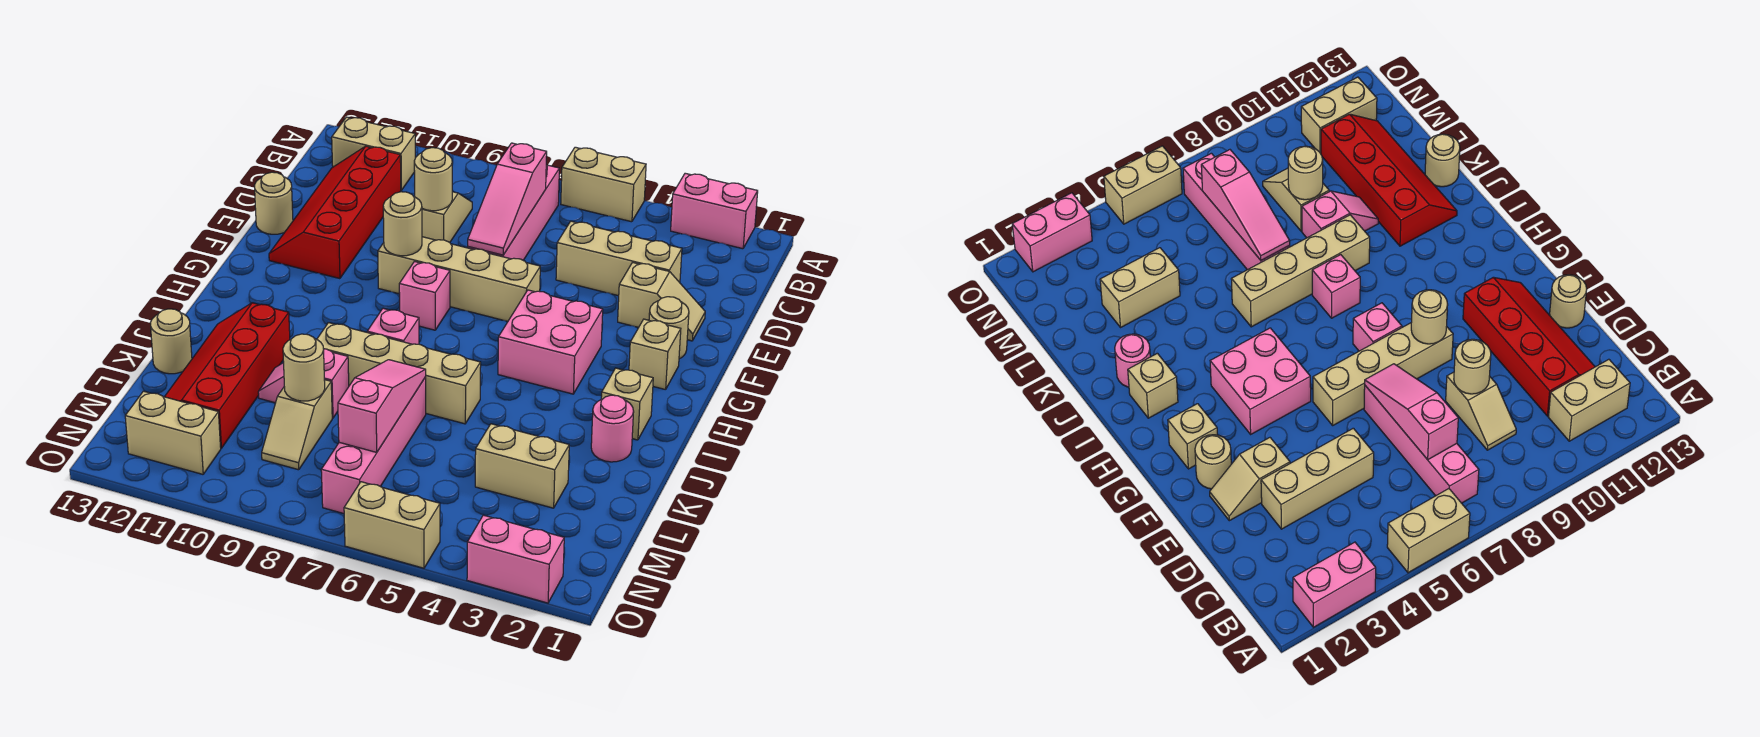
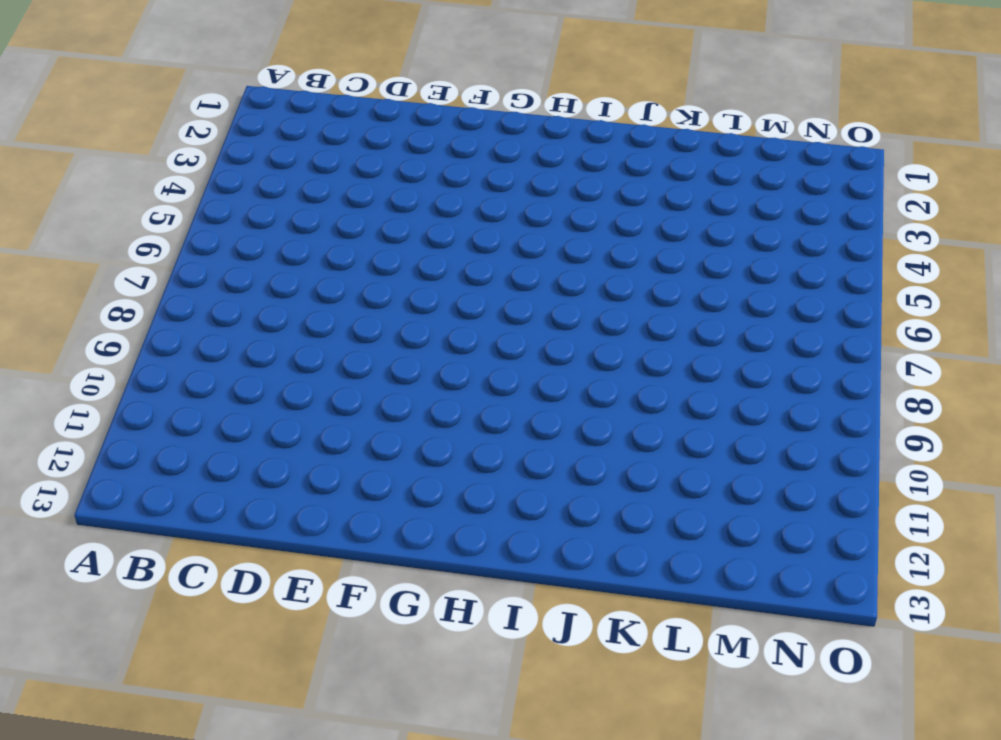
none -> pink brick A2:A3 level 1
none -> tan brick A5:A6 level 1
none -> pink brick B7:E7 level 1
none -> tan brick B11:B12 level 1

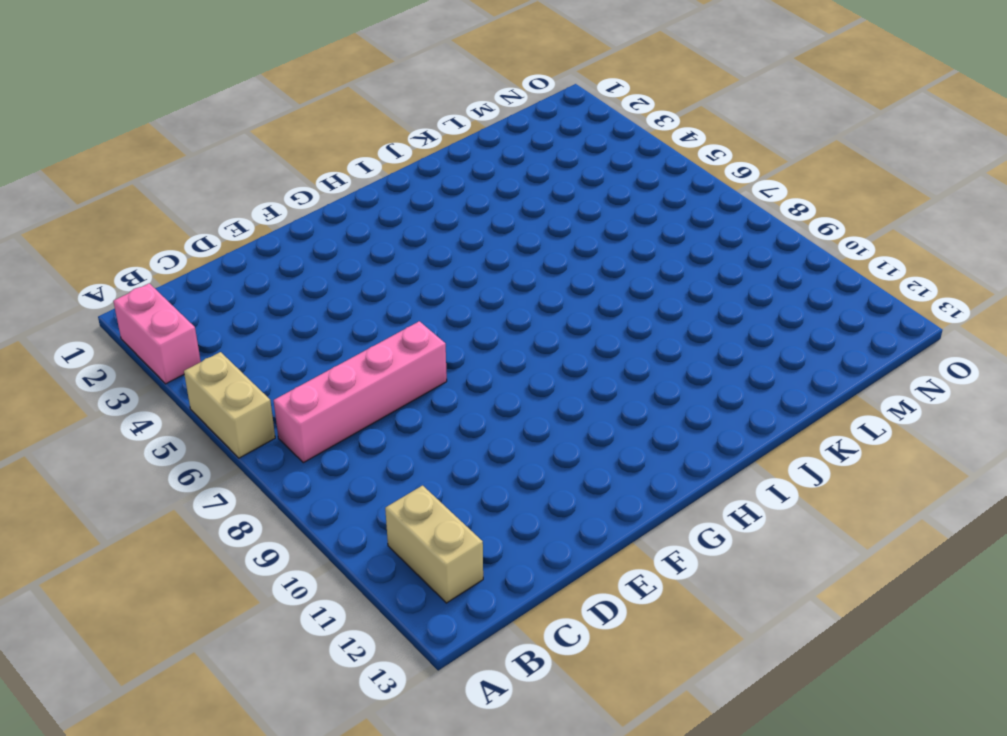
none -> tan slope C9:D9 level 1 top D
none -> red slope C11:F12 level 1 top 11
none -> tan brick D3:D5 level 1
none -> tan slope E2:E3 level 1 top 3

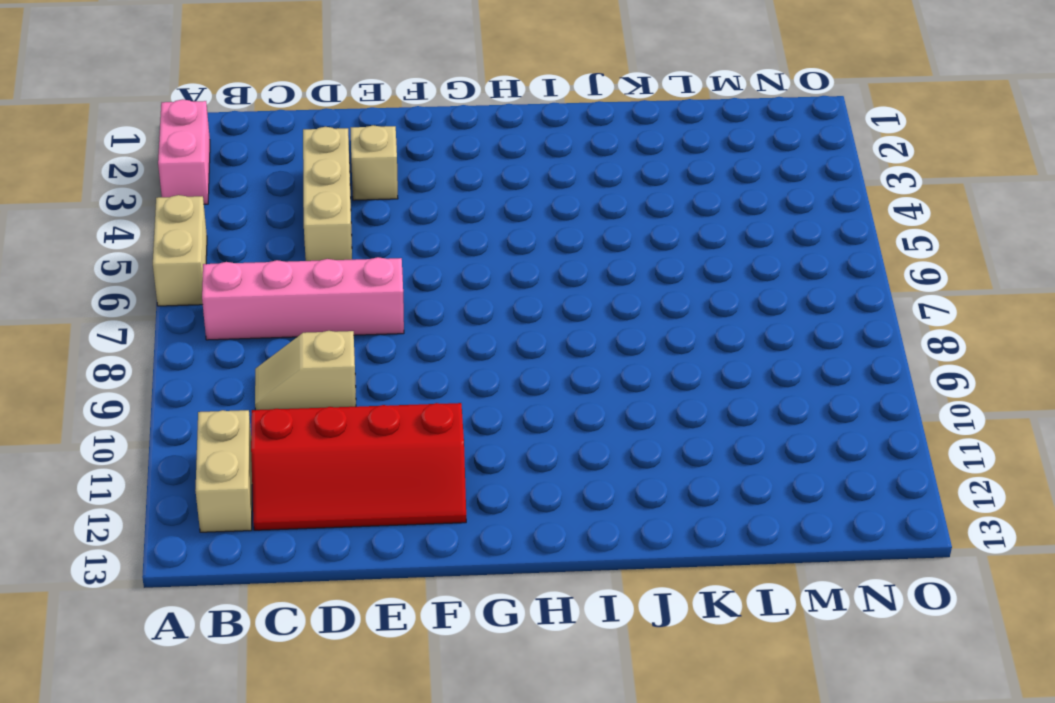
none -> tan round brick E13 level 1
none -> tan round brick F2 level 1
none -> tan brick F6:F9 level 1
none -> tan brick G2 level 1

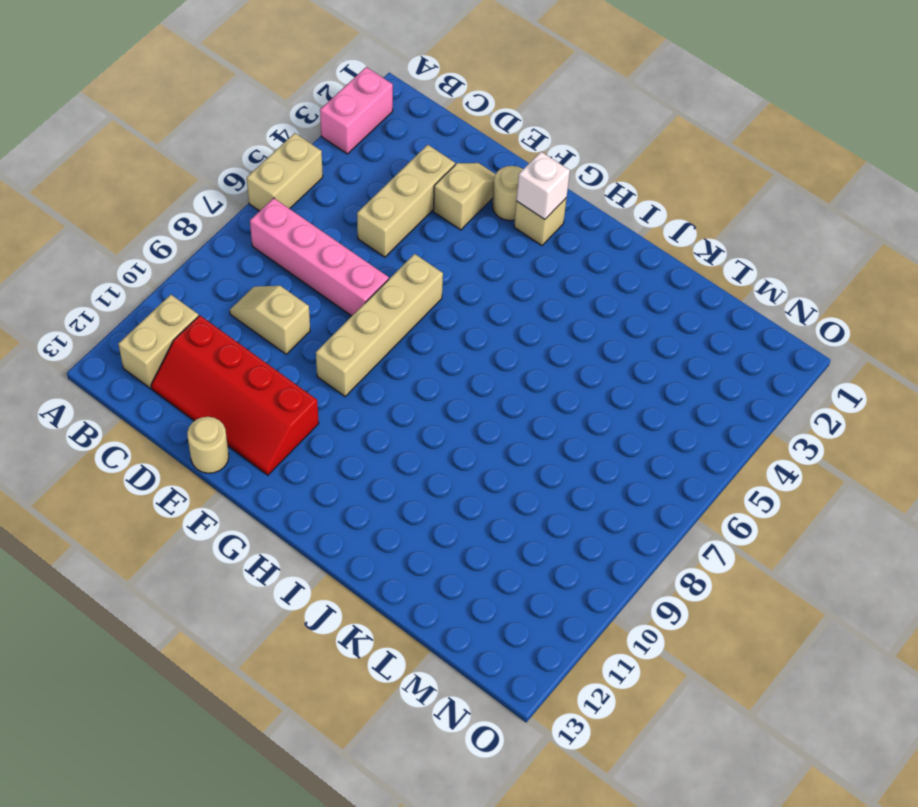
white brick G2 level 2 -> none
none -> pink brick G4:H5 level 1
none -> pink brick G8 level 1
none -> tan brick I2 level 1
none -> pink brick I8 level 1

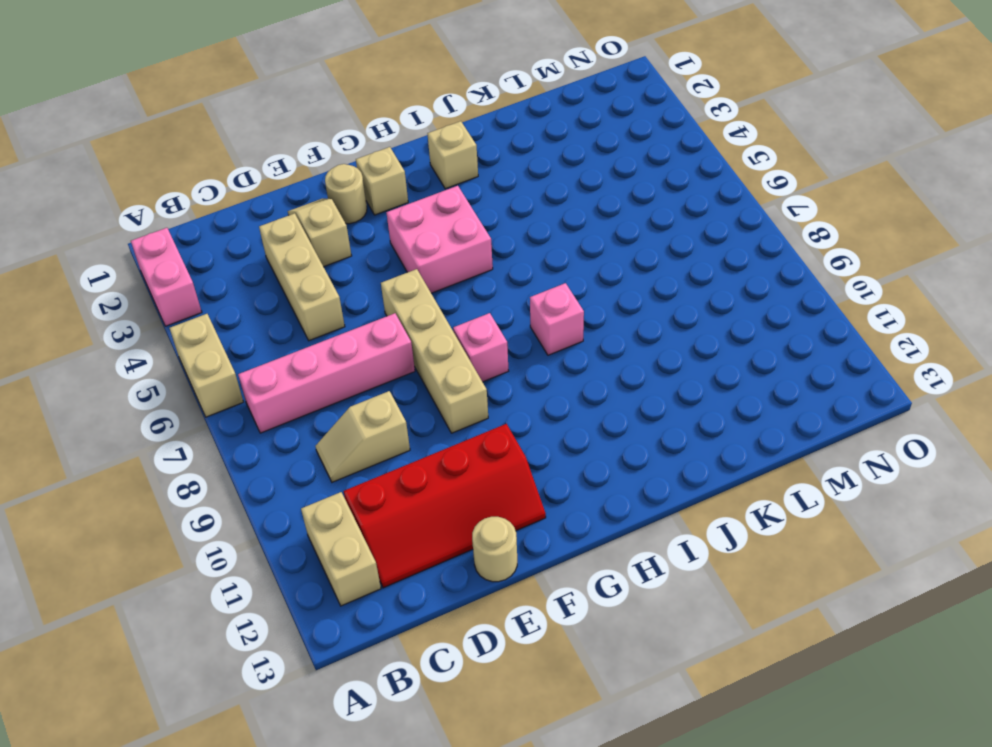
none -> pink round brick J2 level 1
none -> tan brick J6:J9 level 1
none -> red slope J11:M12 level 1 top 11
none -> pink brick K7:N7 level 1

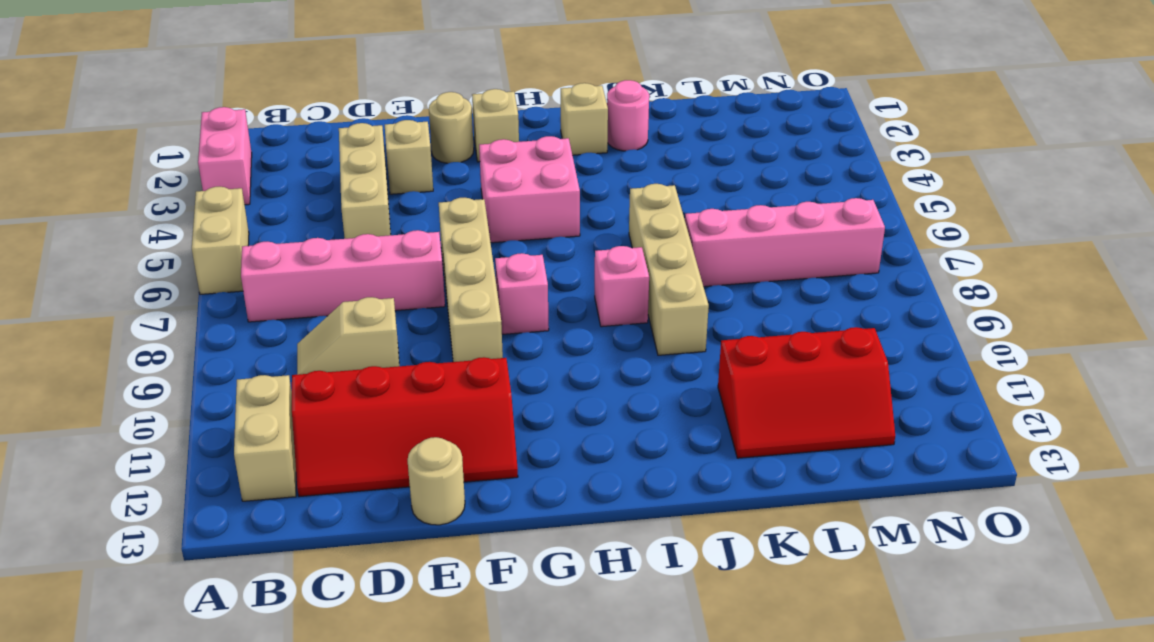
red slope K11:M12 level 1 top 11 -> red slope J11:M12 level 1 top 11
none -> pink slope K9:K10 level 1 top 9
none -> tan round brick K13 level 1
none -> tan brick L3:L4 level 1
none -> tan slope L9:M9 level 1 top L

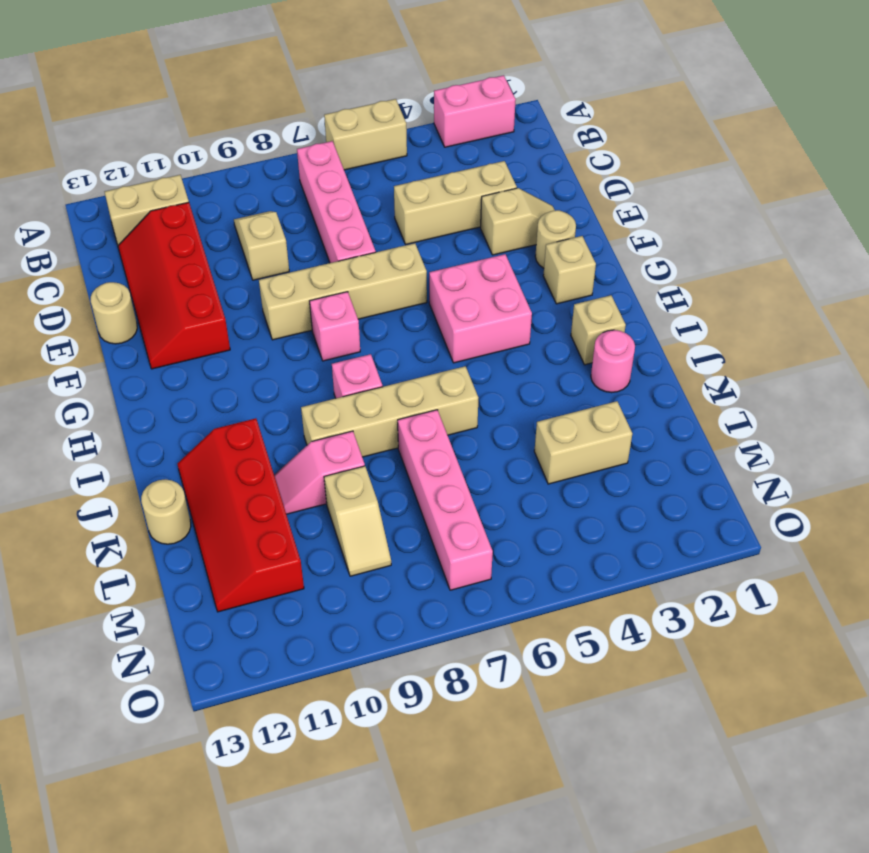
none -> tan brick N11:N12 level 1
none -> pink brick O2:O3 level 1
none -> tan brick O5:O6 level 1
none -> pink slope C7:E7 level 2 top C

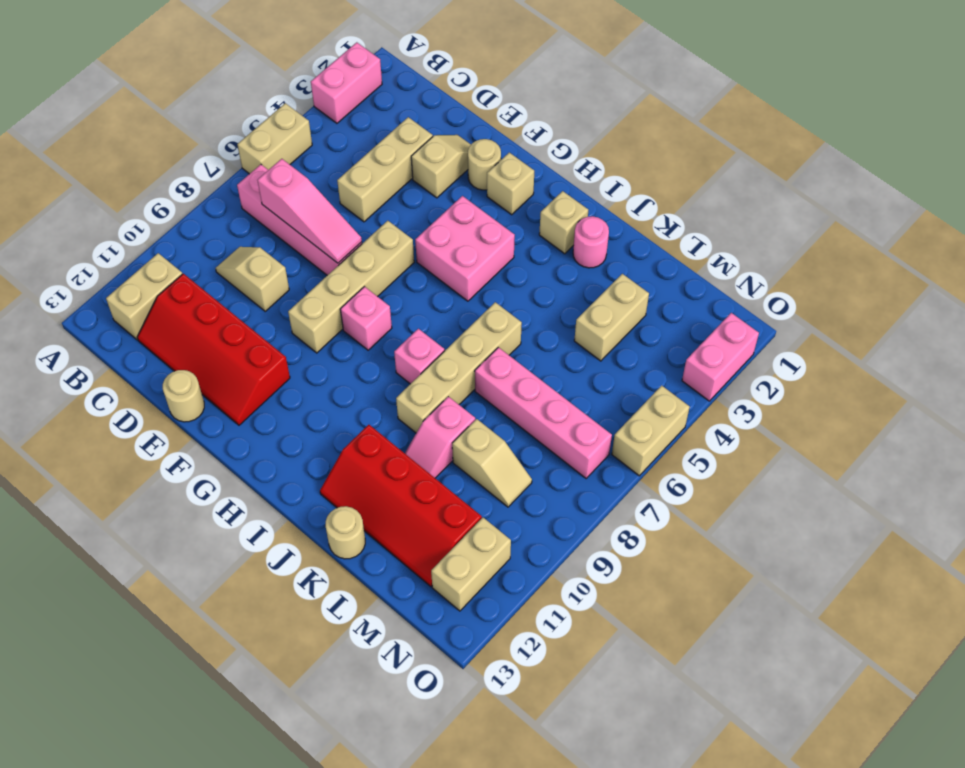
none -> tan round brick D9 level 2
none -> tan round brick F9 level 2
none -> pink slope K7:M7 level 2 top M
none -> tan round brick L9 level 2

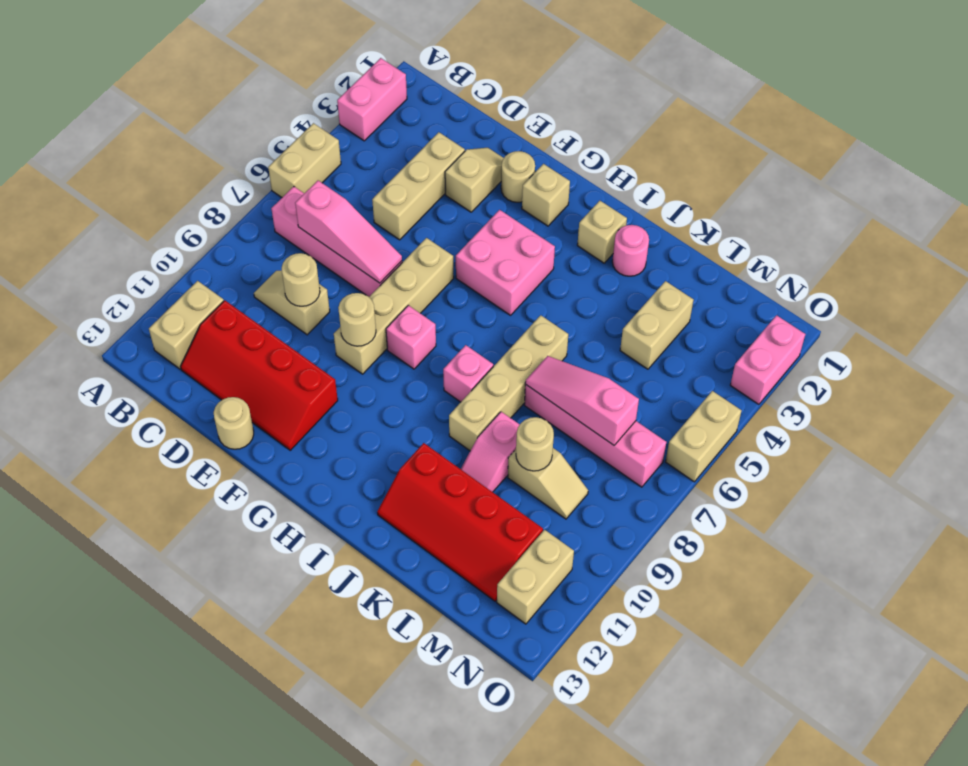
none -> tan round brick K13 level 1

